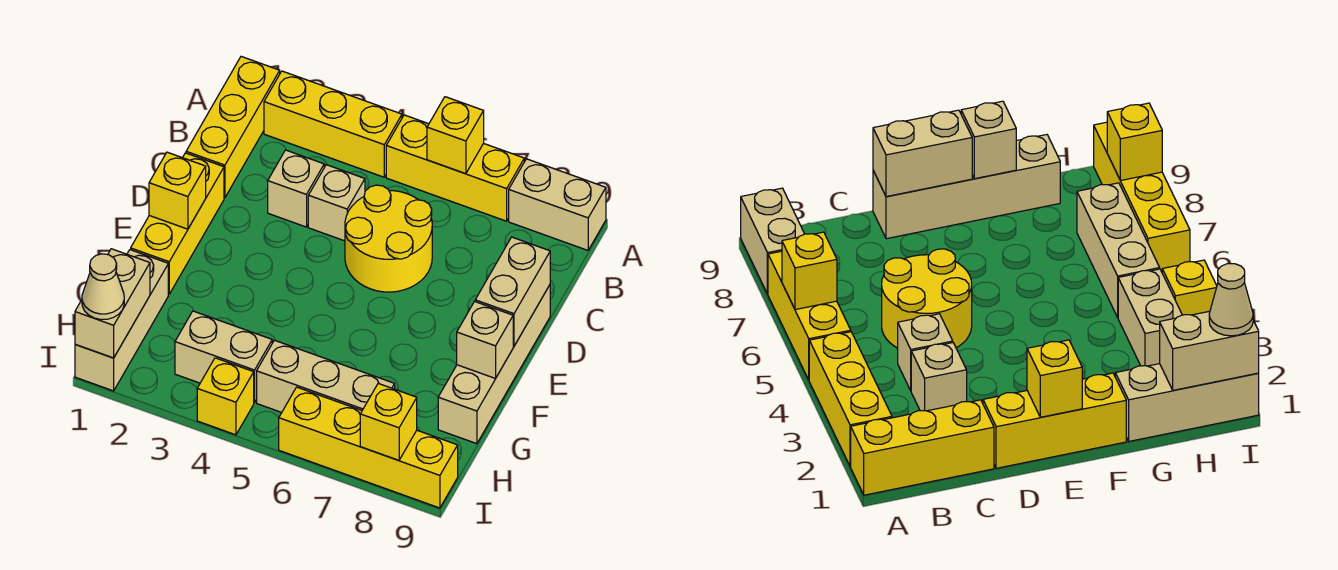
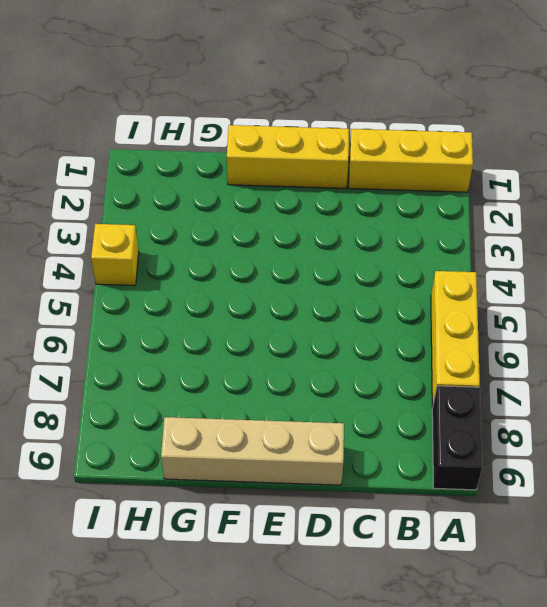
black brick A8:A9 level 1 -> tan brick A8:A9 level 1
none -> yellow brick A2:A4 level 1
none -> tan brick C3 level 1
none -> tan brick C4 level 1

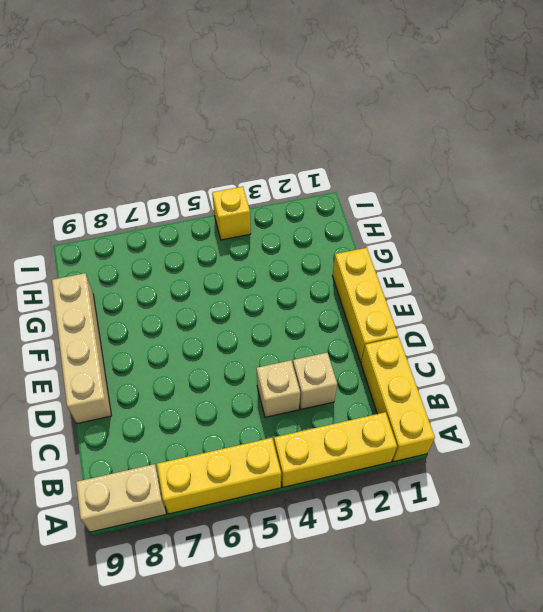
none -> yellow round brick C5:D6 level 1
none -> tan brick G1:I1 level 1
none -> tan brick H3:H4 level 1

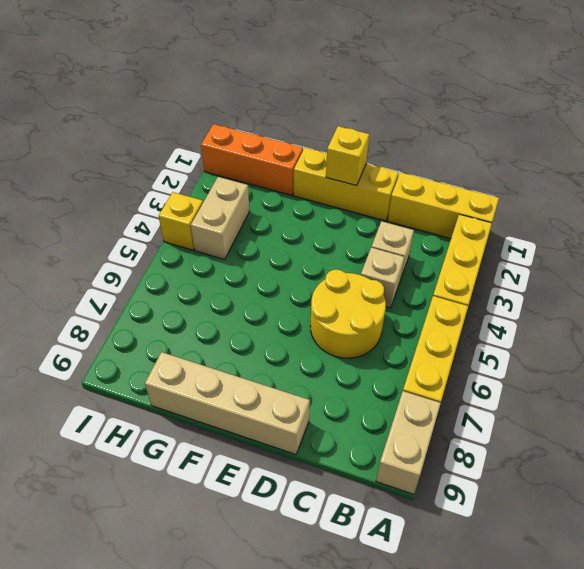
orange brick G1:I1 level 1 -> tan brick G1:I1 level 1
none -> tan brick H5:H7 level 1
none -> yellow brick I6:I9 level 1
none -> yellow brick A6 level 2

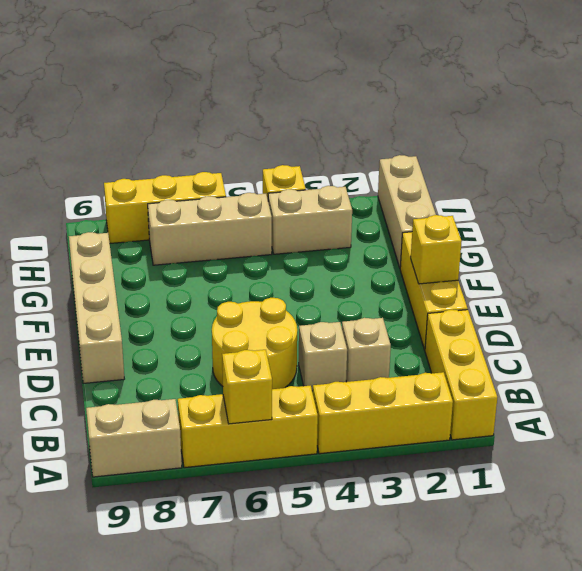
yellow brick I6:I8 level 1 -> yellow brick I6:I9 level 1
none -> tan brick D9:E9 level 2
none -> tan brick F9 level 2
none -> tan brick H1:I1 level 2

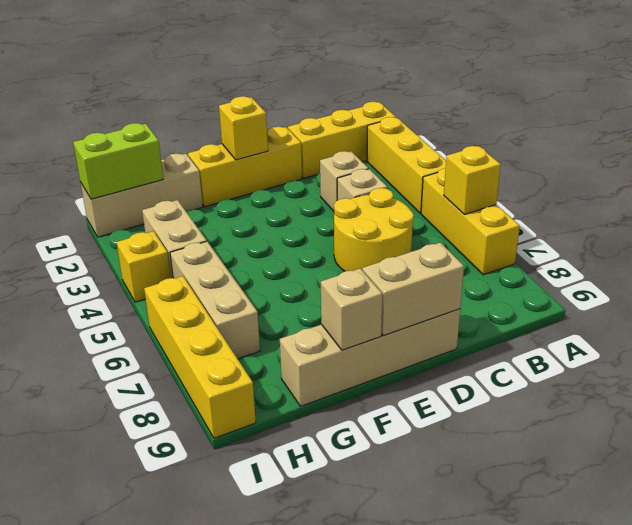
lime brick H1:I1 level 2 -> tan brick H1:I1 level 2
none -> tan brick A8:A9 level 1
none -> yellow brick I8 level 2
none -> tan cone I1 level 3

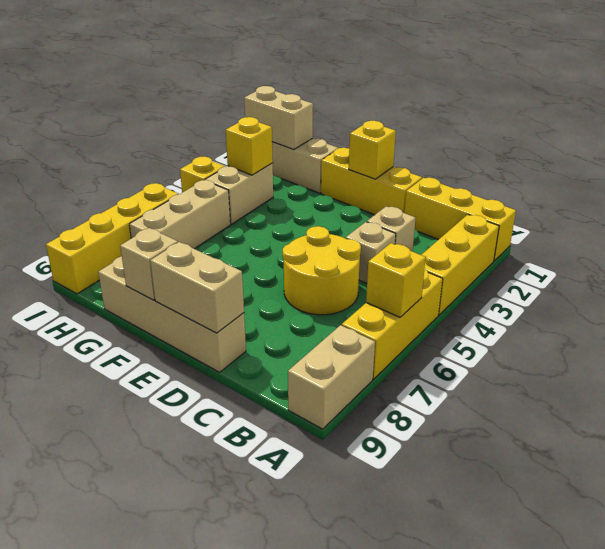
yellow brick H3 level 2 -> yellow brick I8 level 2
none -> tan cone I1 level 3

